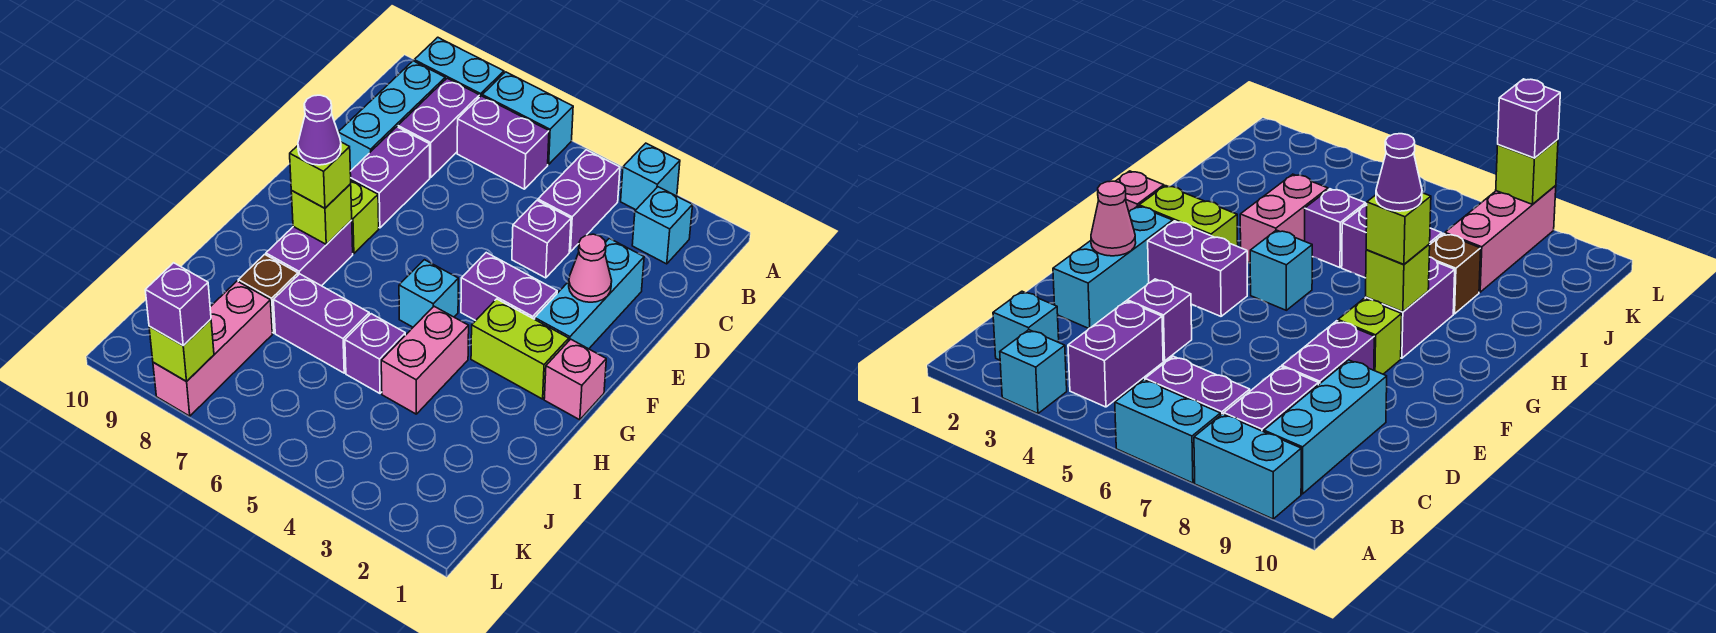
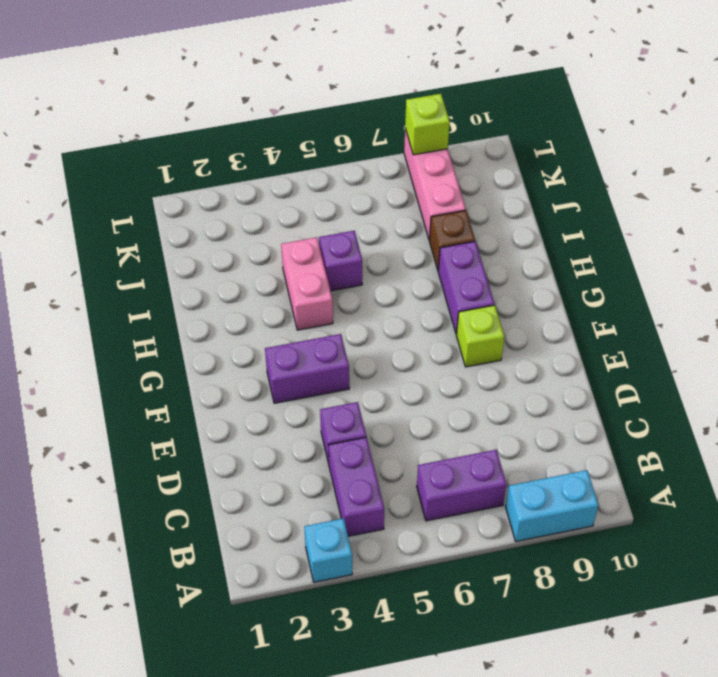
none -> cyan brick A6:A7 level 1
none -> cyan brick B2 level 1
none -> purple brick B8:C8 level 1

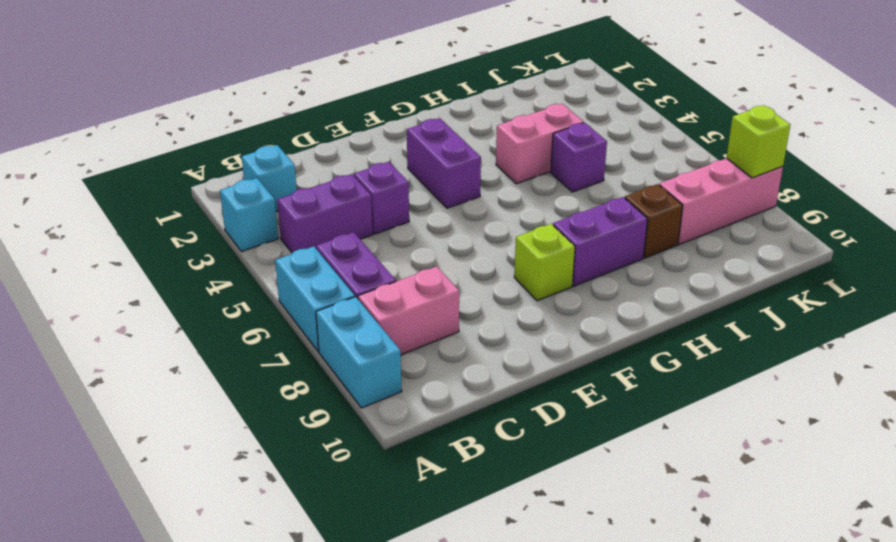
pink brick B8:C8 level 1 -> purple brick B8:C8 level 1
none -> cyan brick B9:D9 level 1
none -> cyan brick D2:F2 level 1
none -> purple brick D8:E8 level 1

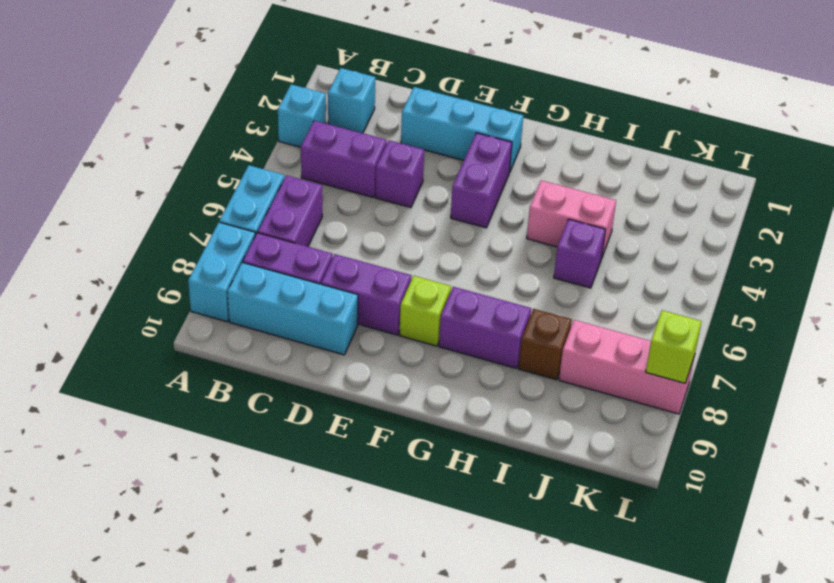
none -> pink brick G1 level 1
none -> lime brick G2:G3 level 1
none -> cyan brick G5 level 1

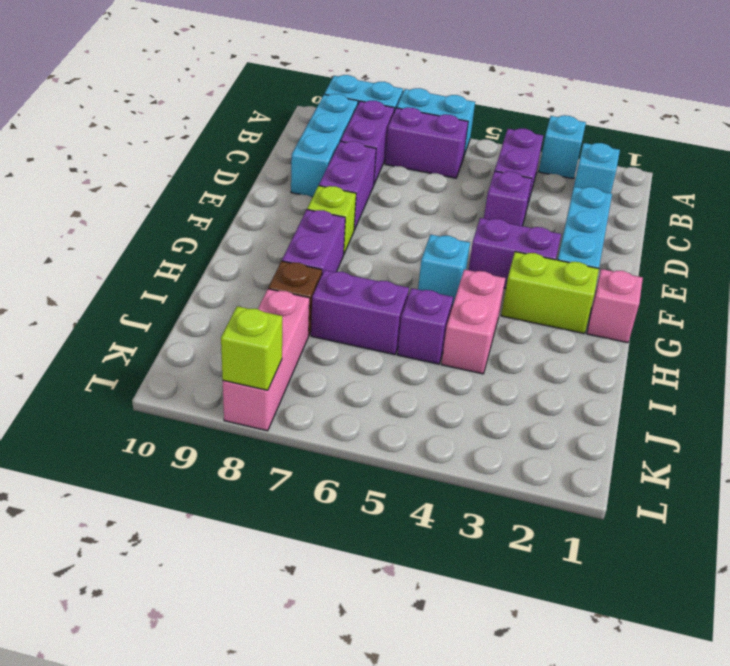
none -> pink cone E2 level 2
none -> lime brick G8 level 2
none -> lime brick G8 level 3

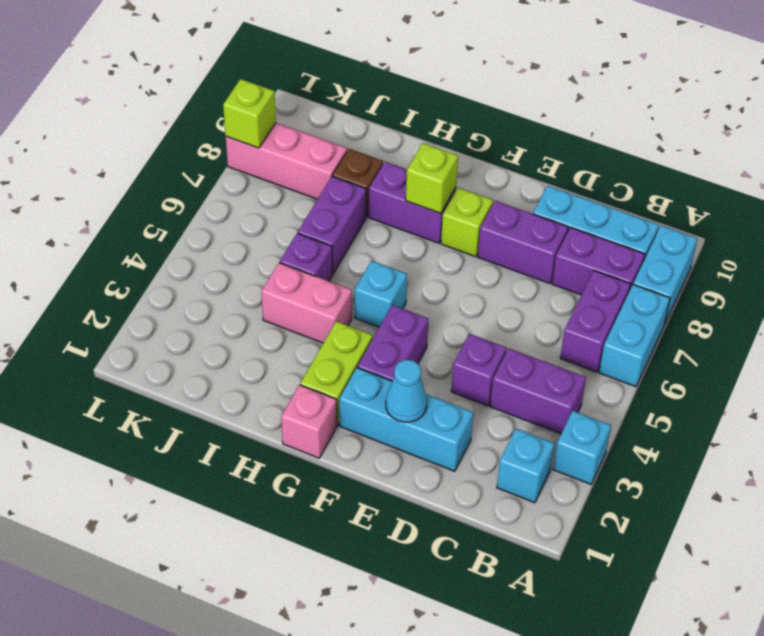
cyan cone E2 level 2 -> pink cone E2 level 2
none -> lime brick G8 level 3
none -> purple brick L8 level 3
none -> purple cone G8 level 4

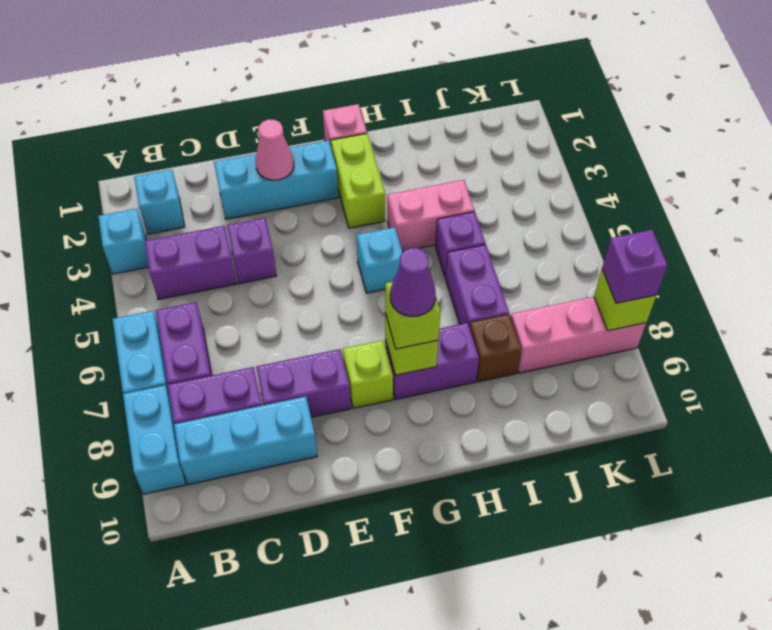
none -> purple brick F3:F4 level 1

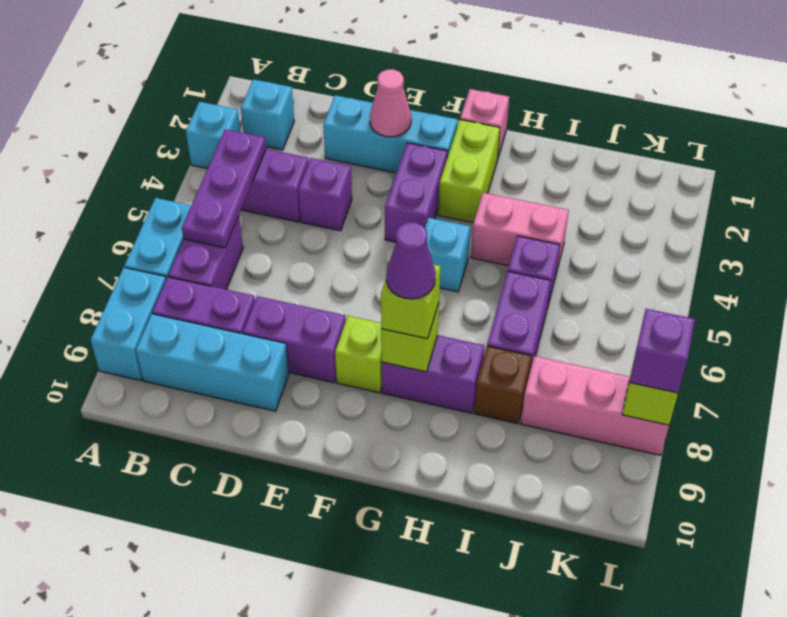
purple plate B4:B6 level 2 -> none

